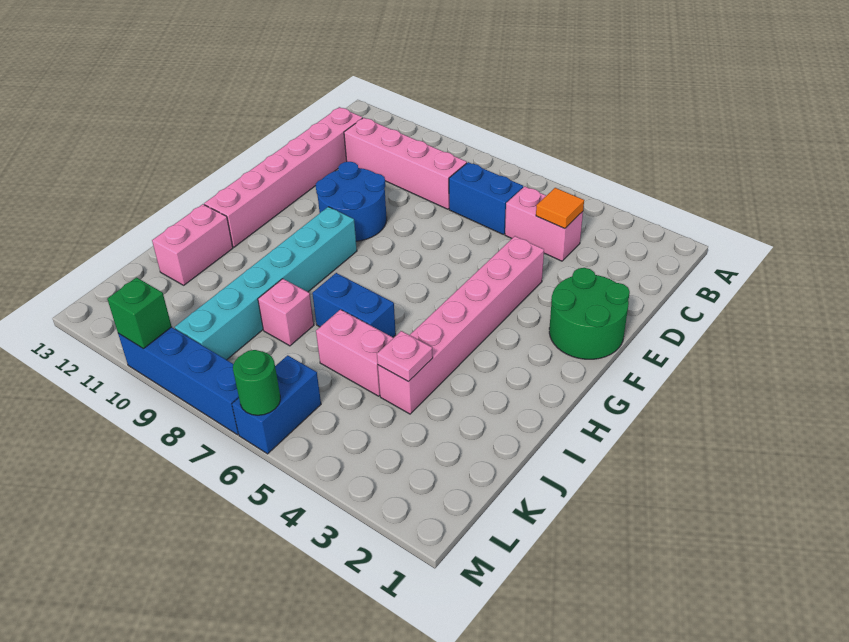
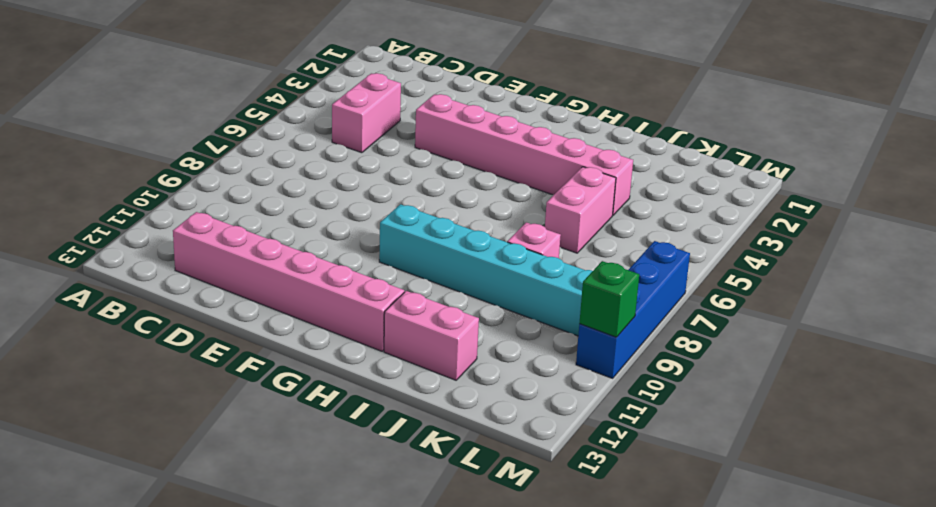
none -> blue brick C6:C7 level 1
none -> pink brick C8:C11 level 1
none -> green round brick E1:F2 level 1

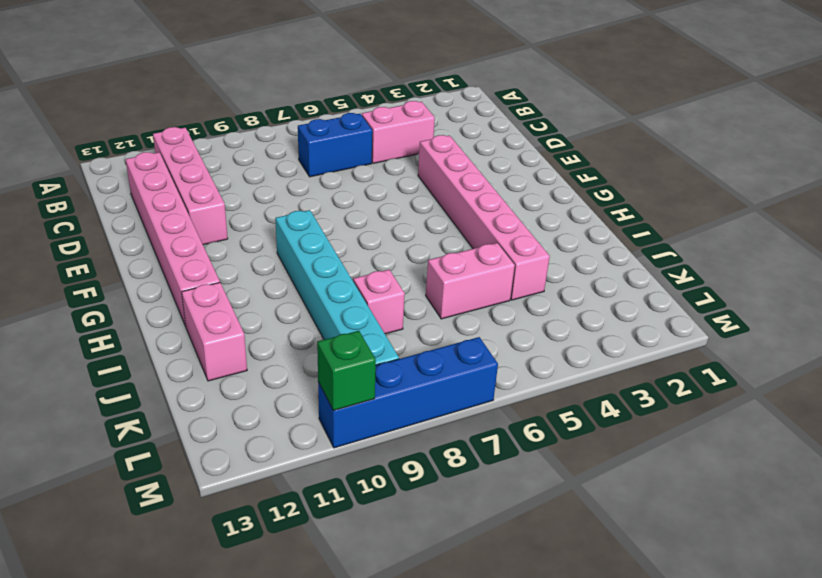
pink brick B11:E11 level 1 -> pink brick C8:C11 level 1
none -> green round brick E1:F2 level 1
none -> blue round brick E9:F10 level 1
none -> blue brick I6:I7 level 1

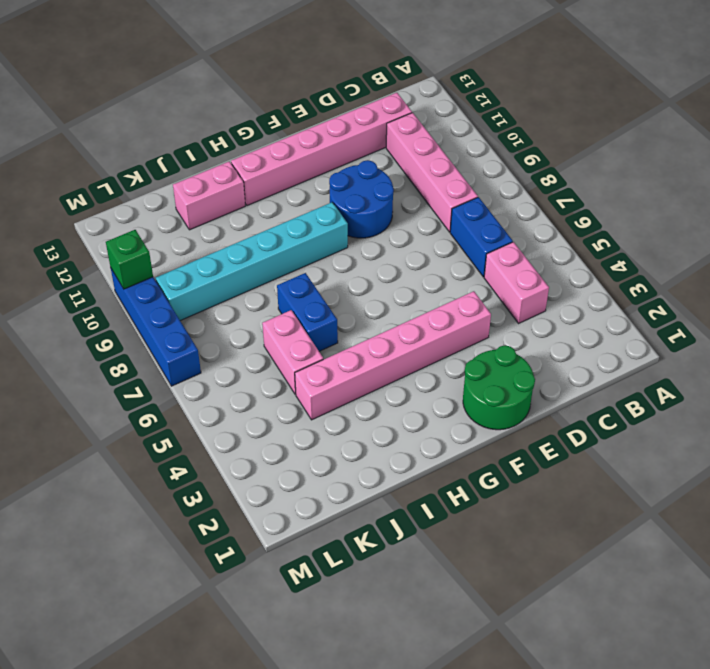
none -> pink brick J8 level 1
none -> blue brick L6:M6 level 1
none -> orange tile C4 level 2

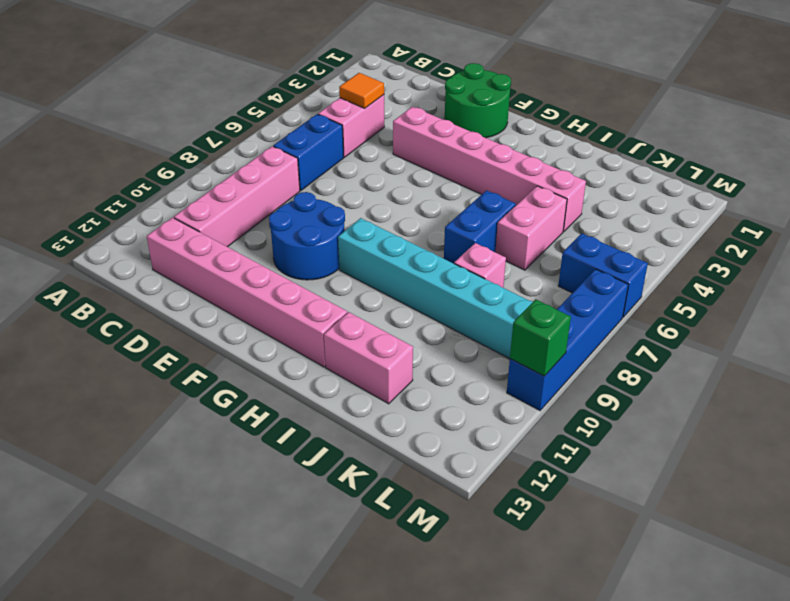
none -> pink plate J4 level 2
none -> green round brick M6 level 2

